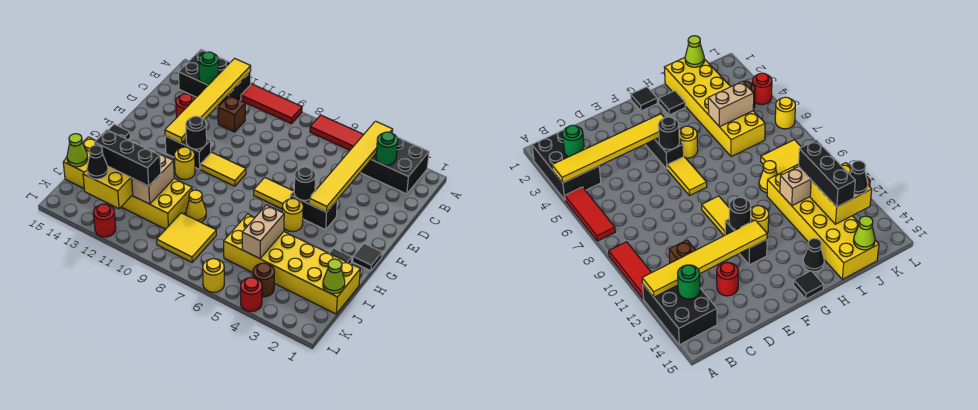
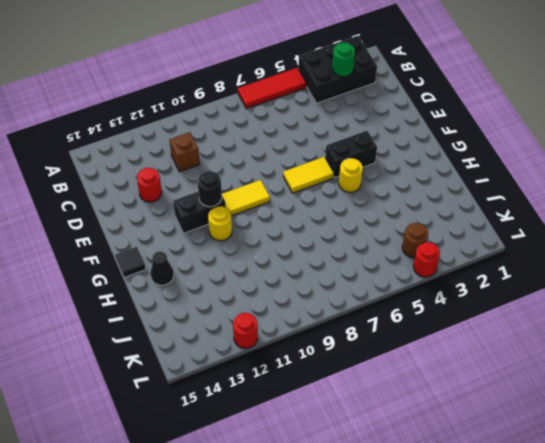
none -> red tile A9:A11 level 1
none -> black brick A12:B14 level 1
none -> black tile G1 level 1
none -> black tile H2 level 1

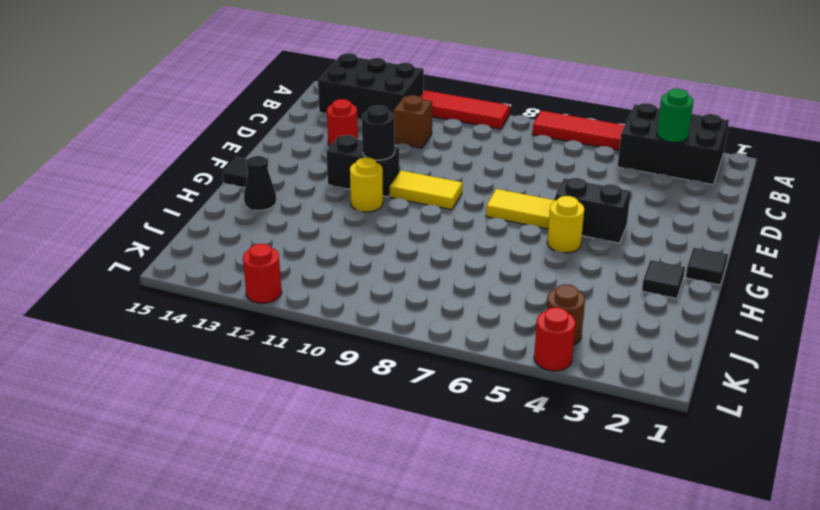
none -> yellow brick I1:J6 level 1
none -> yellow cone I9 level 1
none -> yellow brick I10:J15 level 1
none -> yellow tile J8:K9 level 1

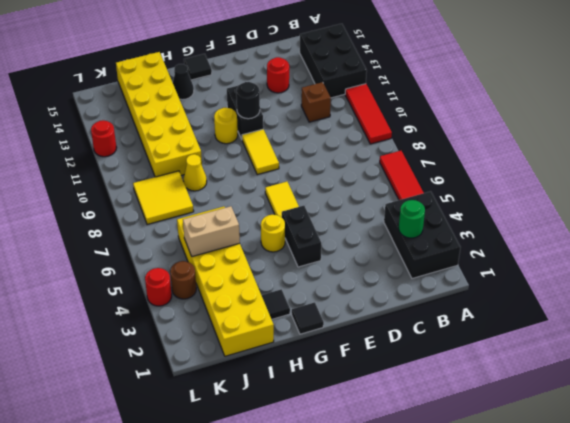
none -> yellow round brick L6 level 1
none -> yellow tile A4:F4 level 2
none -> yellow tile A12:F12 level 2
none -> green round brick B13 level 2

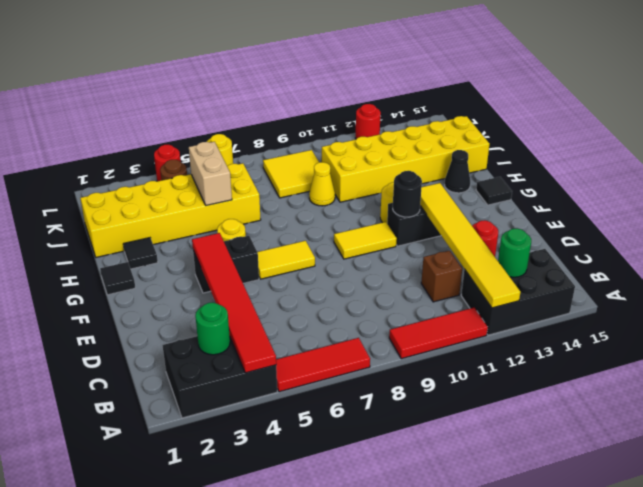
red tile A4:F4 level 2 -> yellow tile A4:F4 level 2
none -> black round brick F5 level 2
none -> tan brick I11:J11 level 2
none -> lime cone J1 level 2
none -> yellow brick J12:K13 level 2

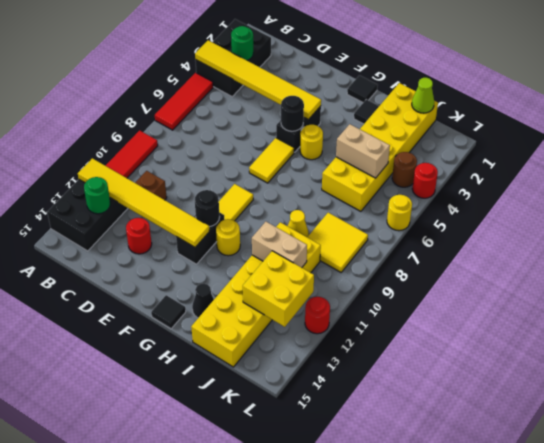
none -> lime cone J15 level 2
none -> black brick J11:J13 level 3
none -> black cone K13 level 3

